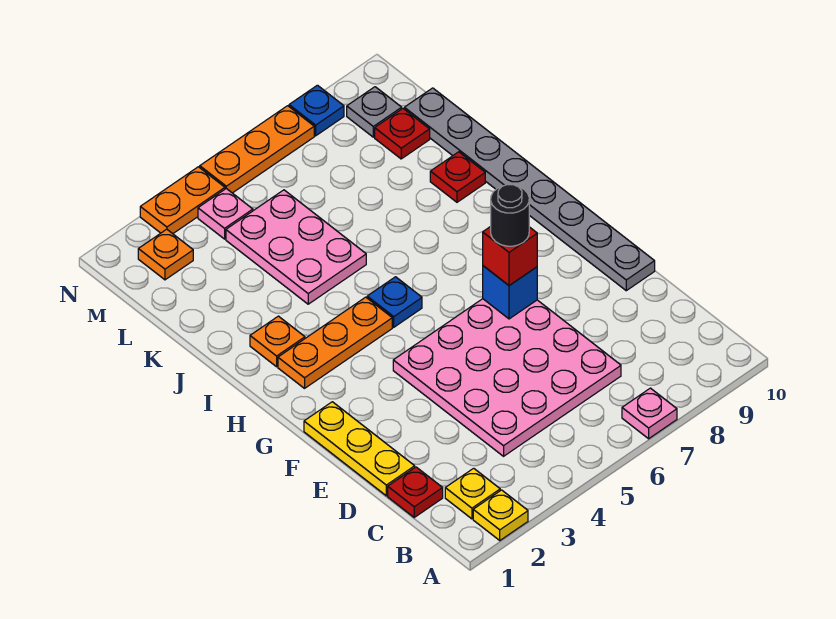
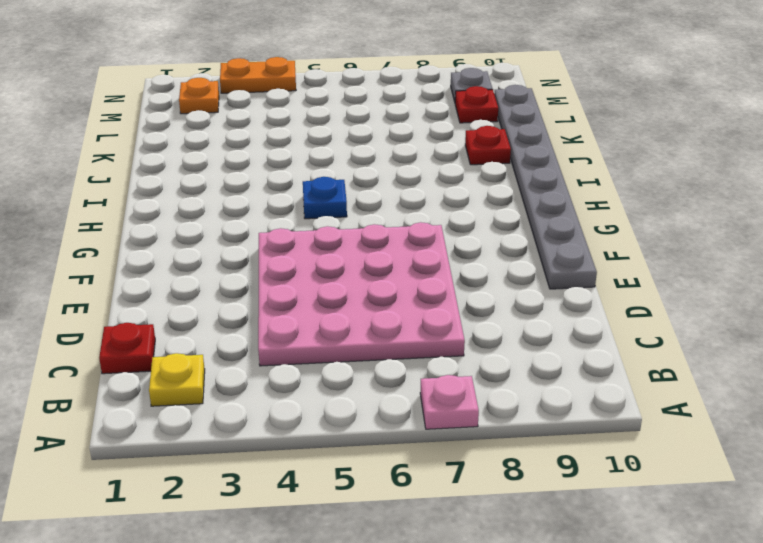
none -> yellow plate A2 level 1
none -> yellow plate D1:F1 level 1
none -> orange plate H2:H4 level 1

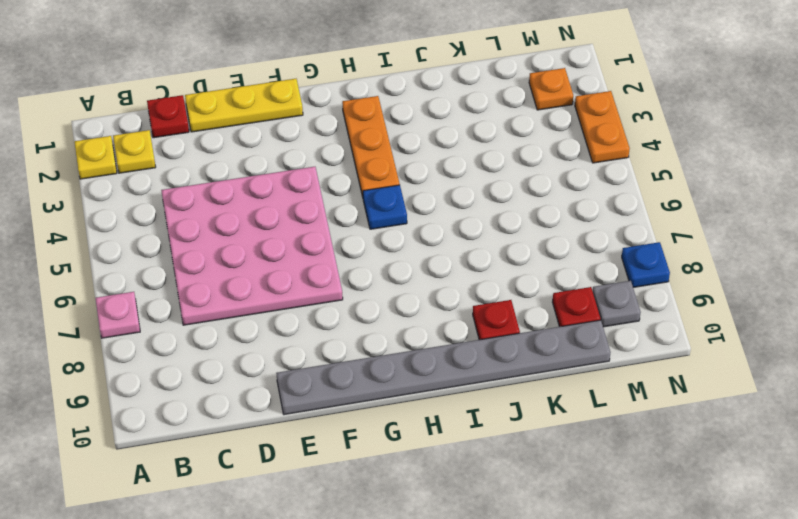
none -> orange plate I2 level 1
none -> pink plate J4:L5 level 1
none -> pink plate M4 level 1

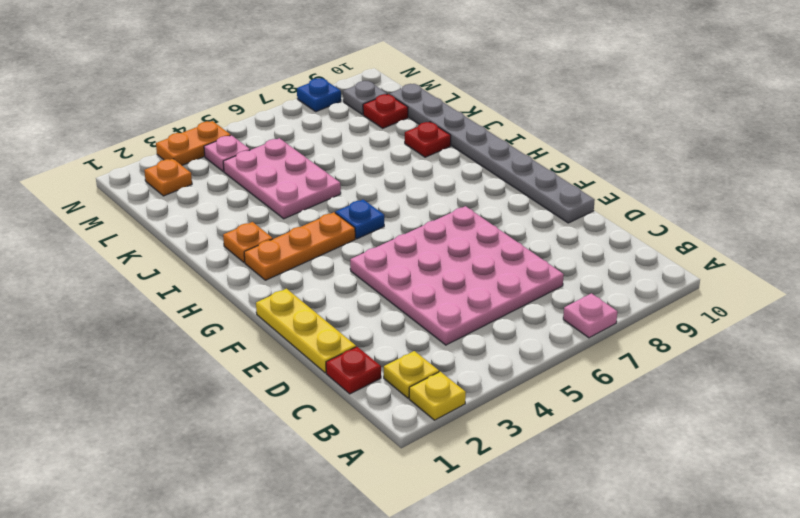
none -> orange plate N5:N7 level 1
none -> blue brick F7 level 2
none -> red brick F7 level 3

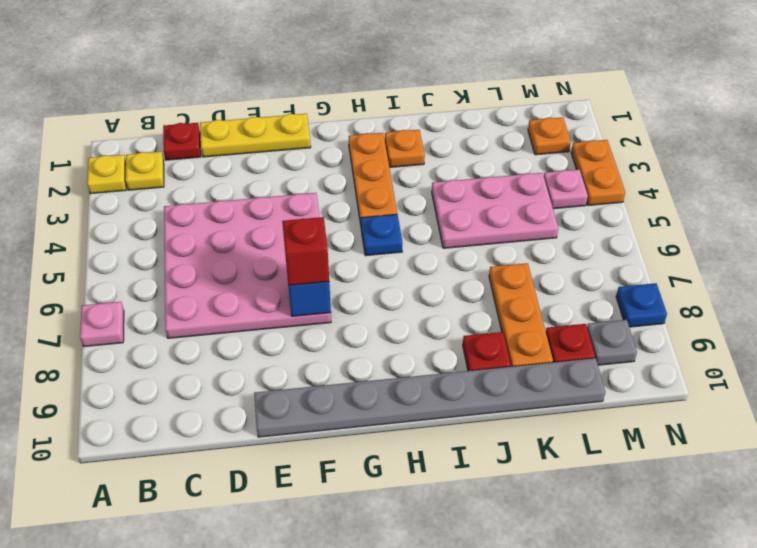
orange plate K7:K9 level 1 -> orange plate N5:N7 level 1
none -> black round brick F7 level 4

